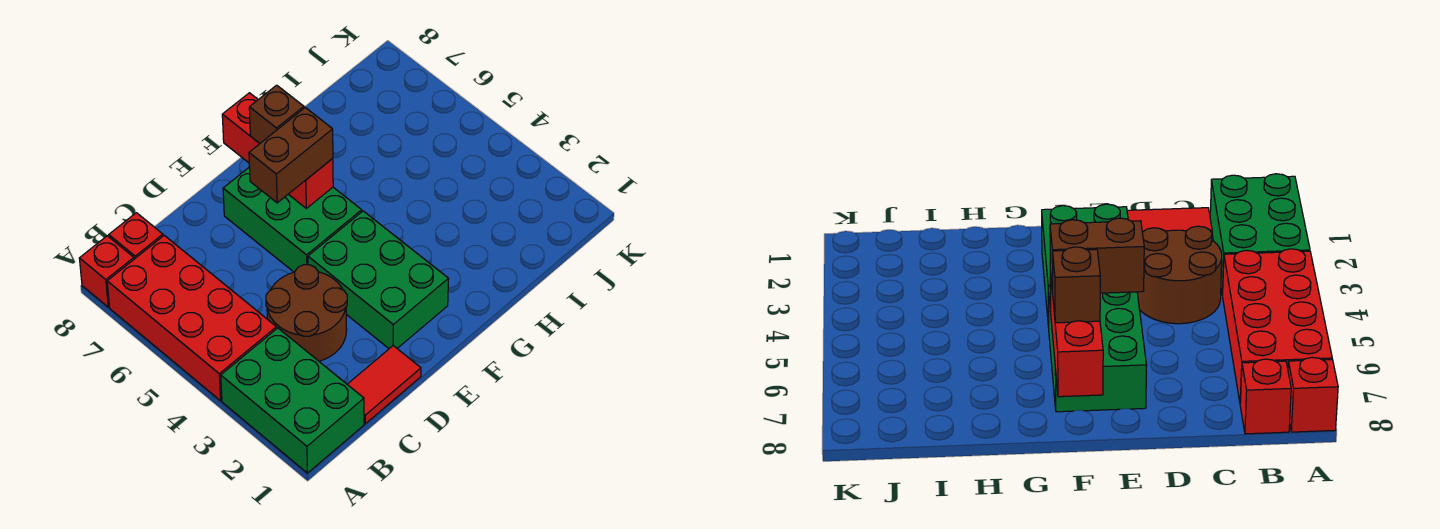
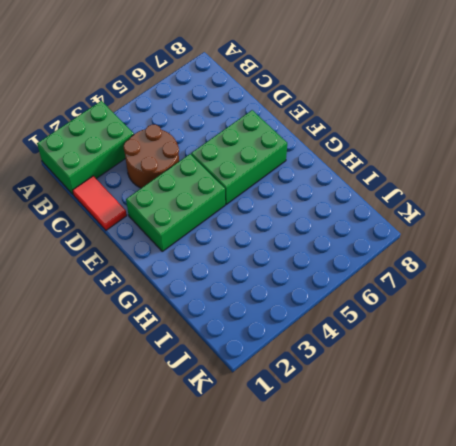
none -> red brick A4:B7 level 1
none -> red brick A8 level 1

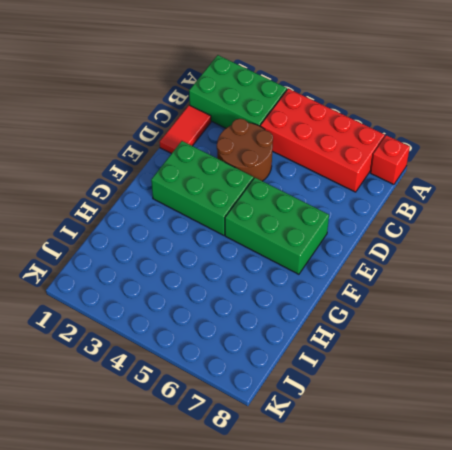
none -> red brick B8 level 1
none -> red brick F6:F8 level 2

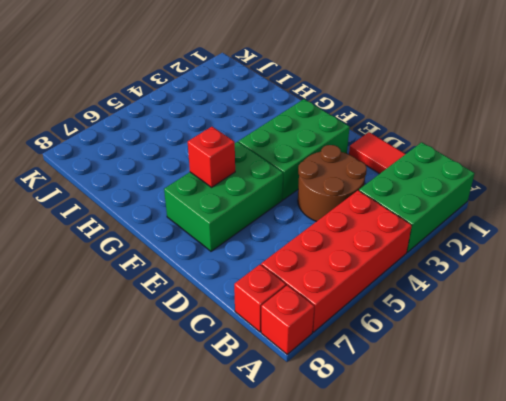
red brick F6 level 2 -> red brick F6:F8 level 2
none -> brown brick E6:F6 level 3
none -> brown brick F7 level 3

